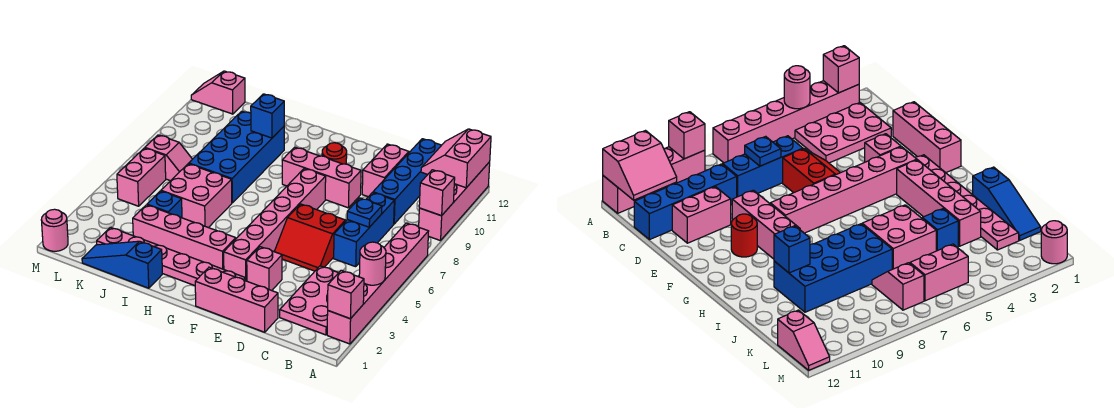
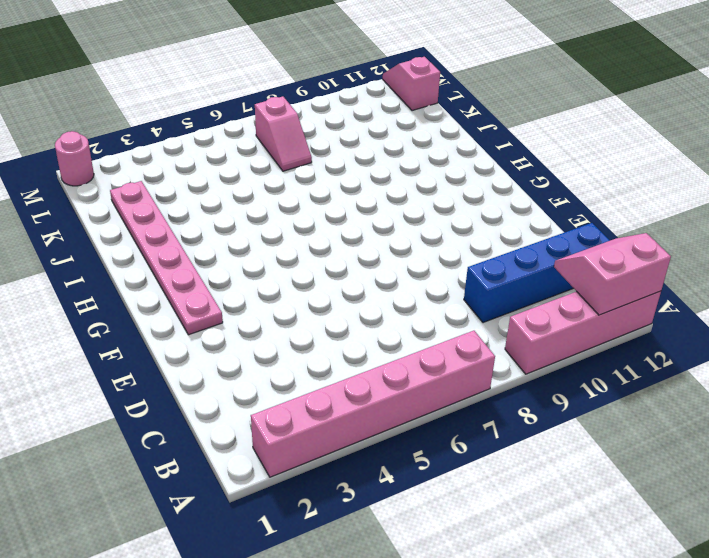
none -> pink plate B2:C4 level 1
none -> blue brick C6:C8 level 1
none -> pink brick D1:F1 level 1

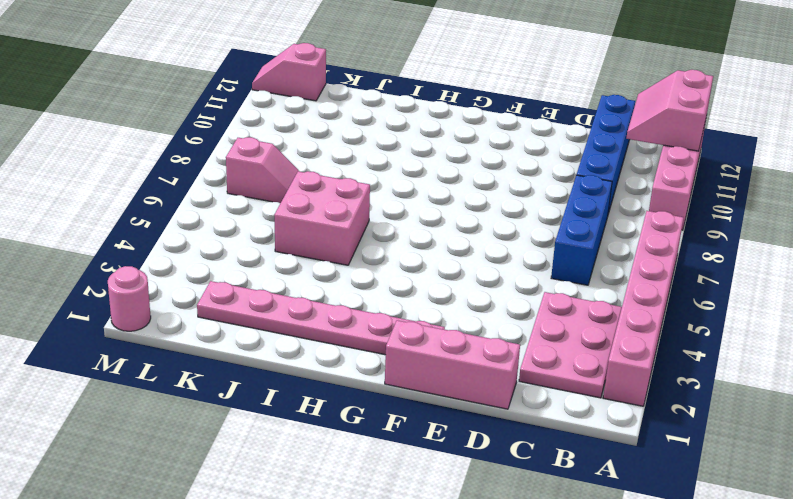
none -> red slope D5:E6 level 1 top 6
none -> pink brick D10:D11 level 1
none -> pink brick E3 level 1

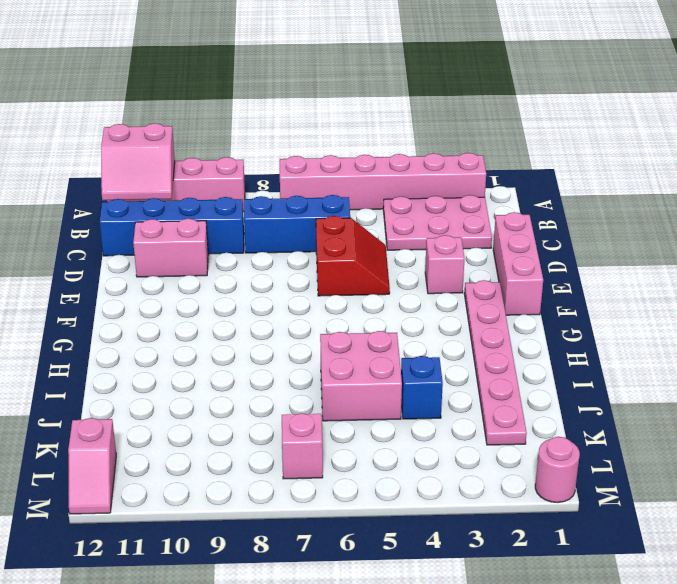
none -> pink brick E9:G9 level 1
none -> pink brick F3:F8 level 1
none -> red round brick F10 level 1

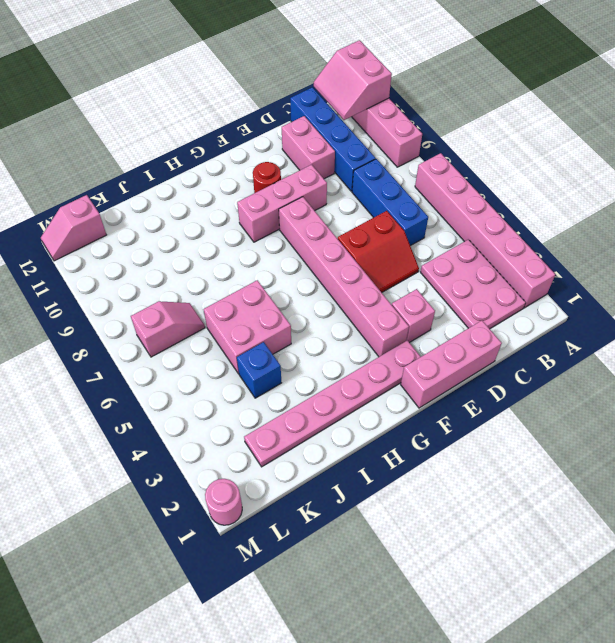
none -> pink brick G3:J3 level 1
none -> blue slope I1:K1 level 1 top I
none -> blue brick I7:J10 level 1

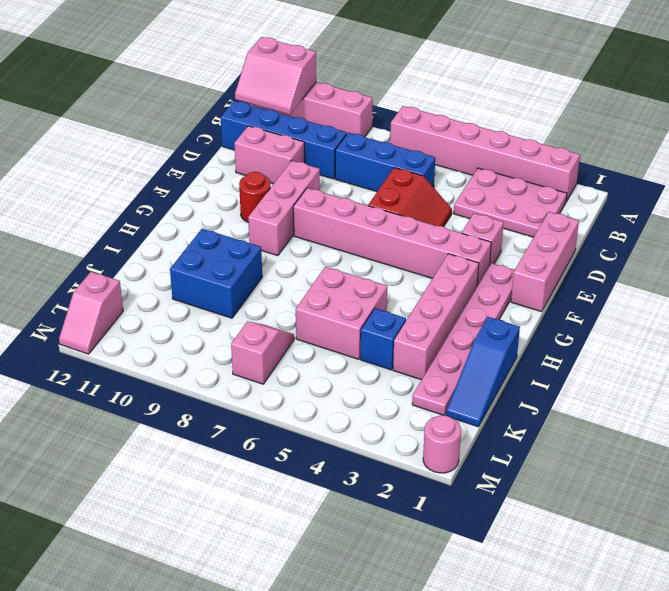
blue brick I9:J10 level 1 -> blue brick I7:J10 level 1
none -> pink brick L5:L6 level 1
none -> pink brick A2 level 2
none -> pink round brick A4 level 2

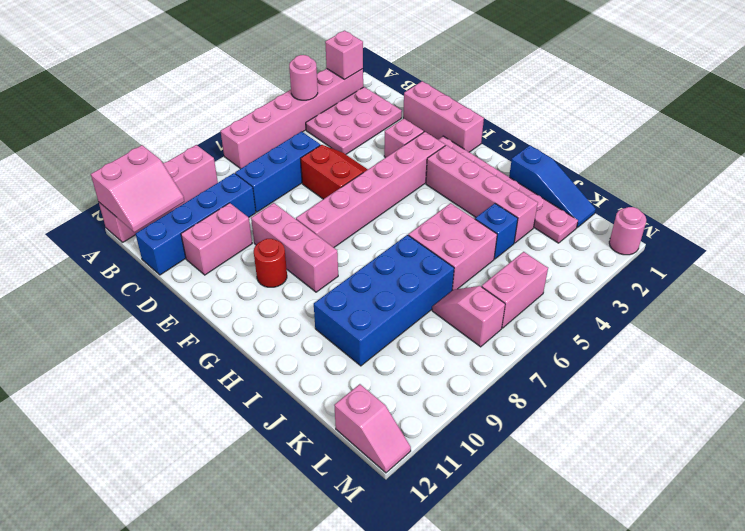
none -> pink brick A9 level 2
none -> blue plate C7 level 2
none -> blue brick I10 level 2

